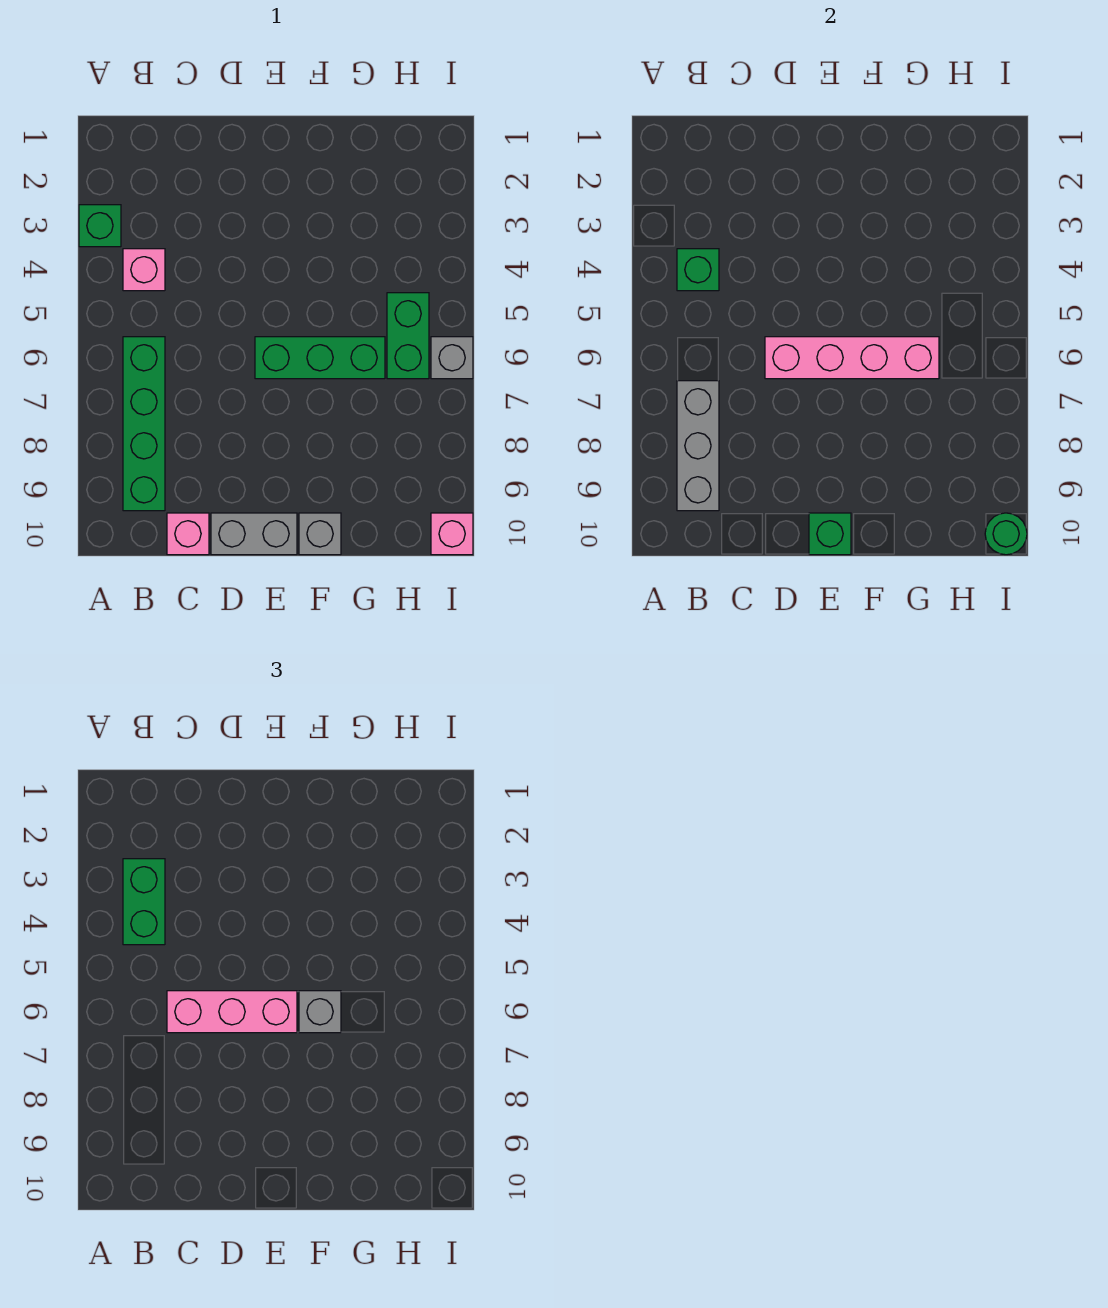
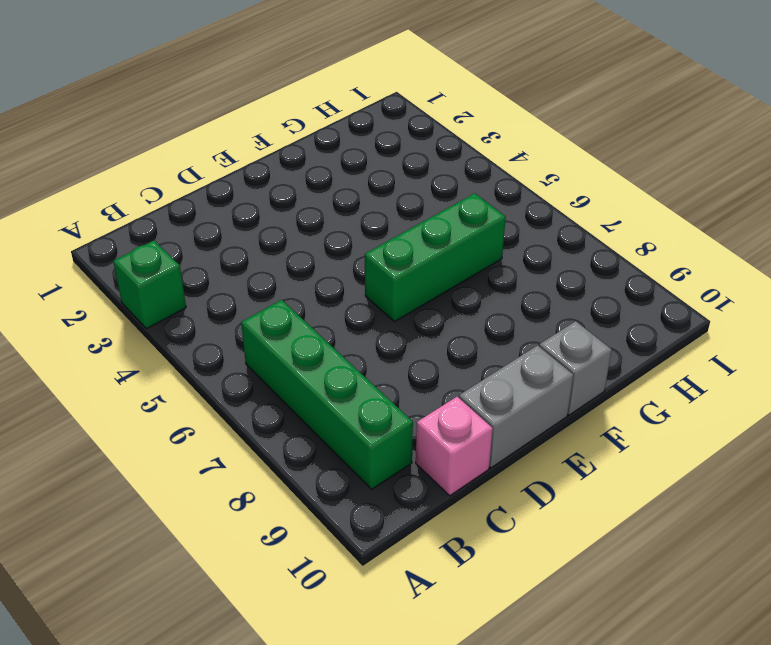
none -> pink brick B4 level 1
none -> green brick H5:H6 level 1
none -> grey brick I6 level 1

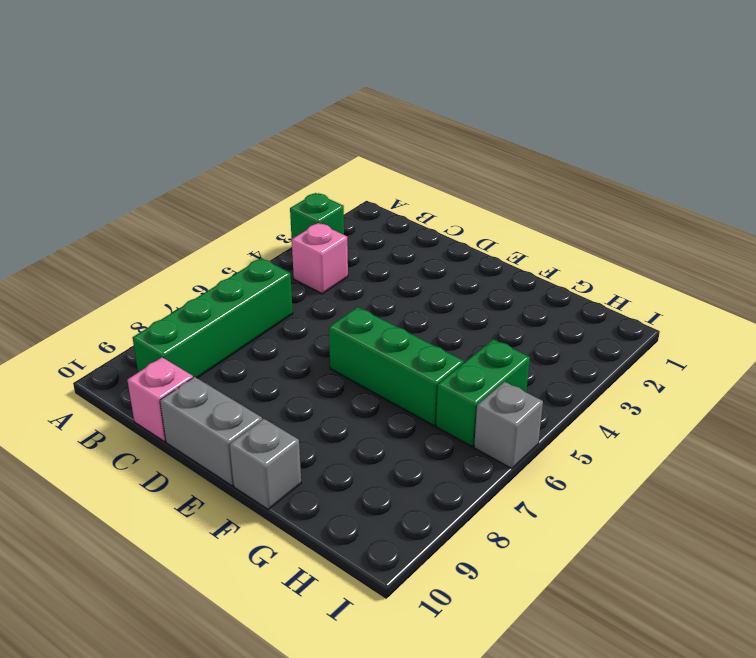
none -> pink brick I10 level 1
none -> green brick B4 level 2
none -> grey brick B7:B9 level 2

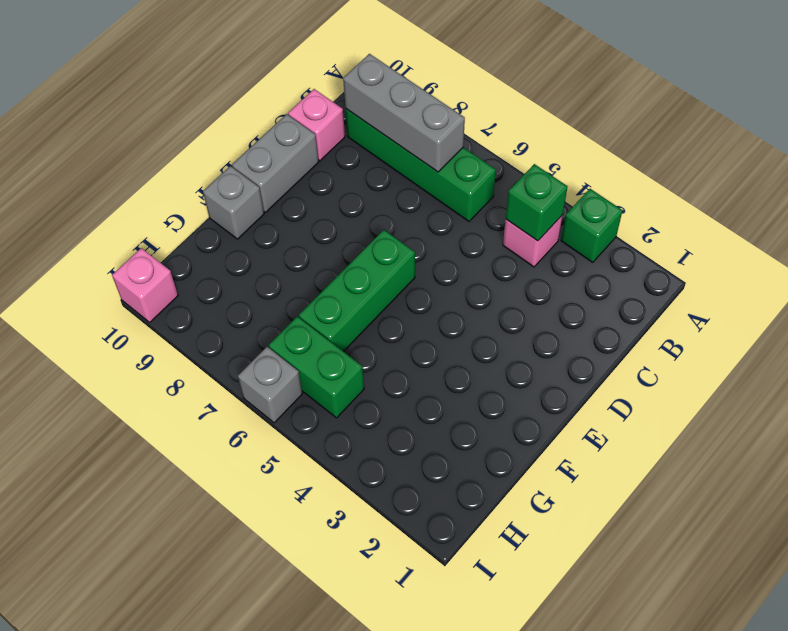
none -> pink brick D6:G6 level 2
none -> green brick E10 level 2
none -> green round brick I10 level 2

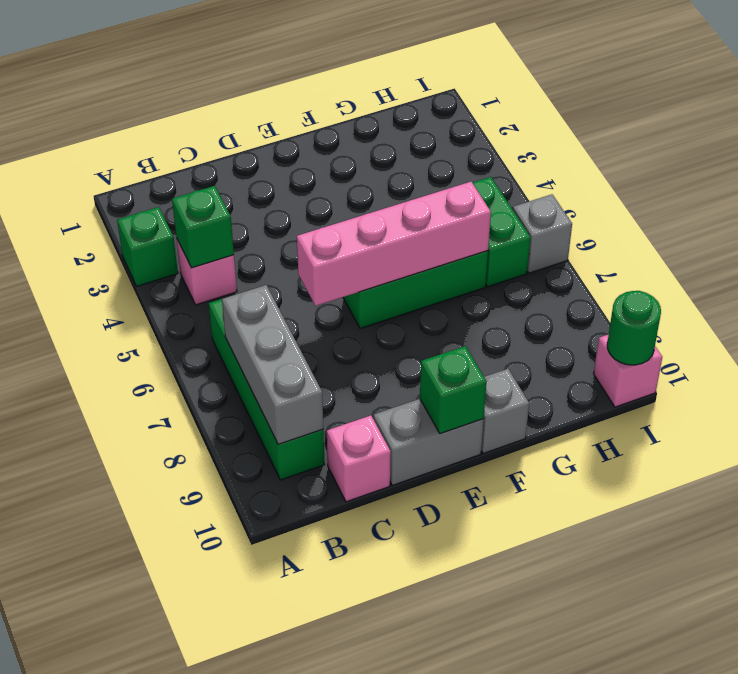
none -> green brick B3:B4 level 3
none -> pink brick C6:E6 level 3
none -> grey brick F6 level 3

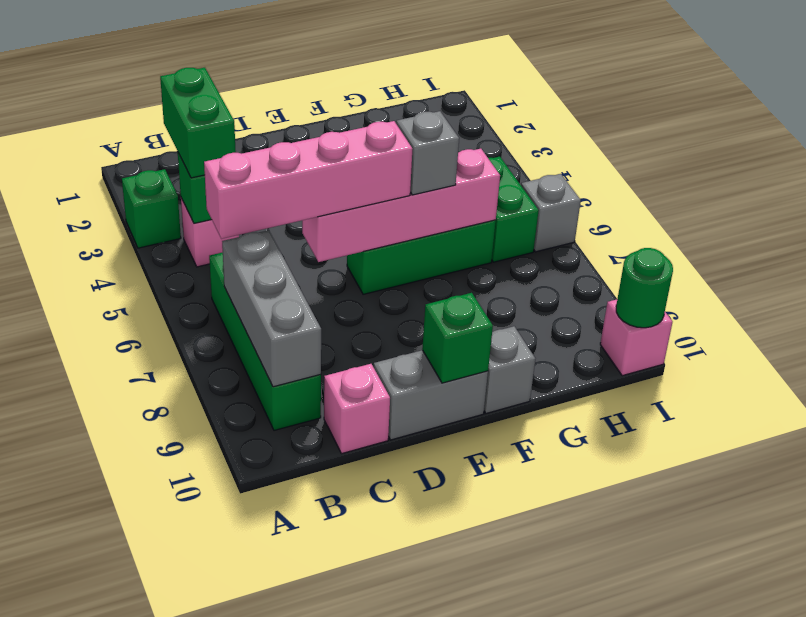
pink brick B6:E6 level 3 -> pink brick C6:E6 level 3

